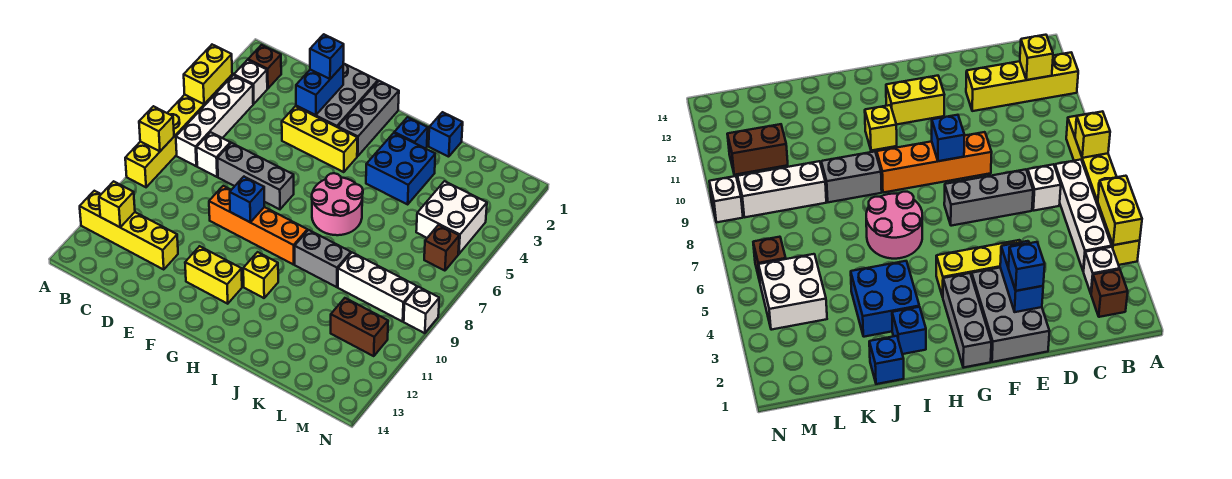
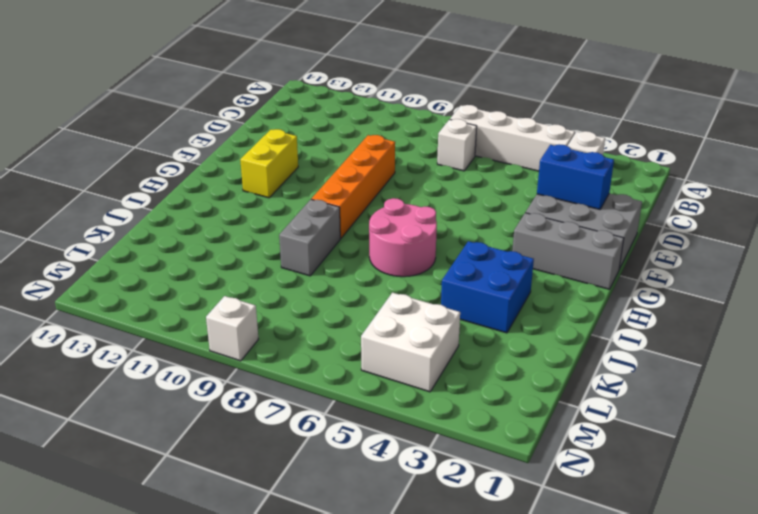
none -> yellow brick A4:A9 level 1
none -> yellow brick A12:D12 level 1
none -> brown brick B2 level 1

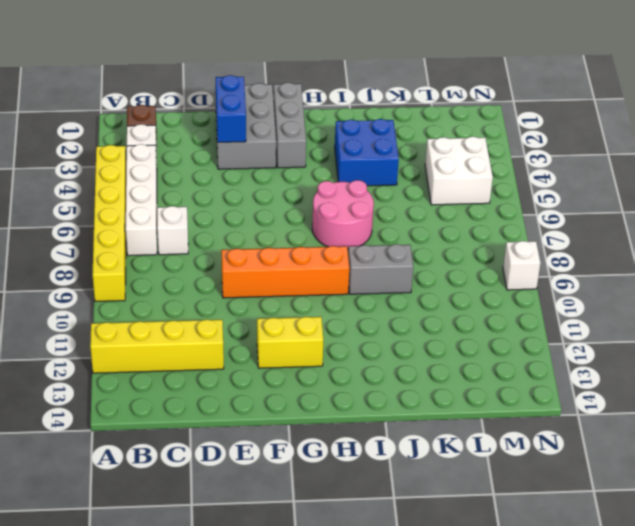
none -> grey brick D7:F7 level 1
none -> yellow brick E4:G4 level 1
none -> yellow brick H11 level 1

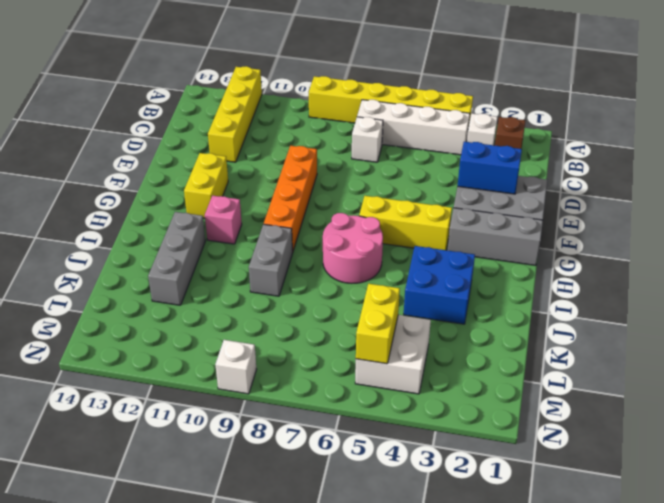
yellow brick G4:G6 level 1 -> yellow brick E4:G4 level 1
pink brick H11 level 1 -> yellow brick H11 level 1
grey brick I12:K12 level 1 -> grey brick D7:F7 level 1
yellow brick L5:M5 level 2 -> yellow brick A4:A5 level 2
none -> blue brick I2 level 1
none -> blue brick J1 level 1
none -> white brick K9:M9 level 1

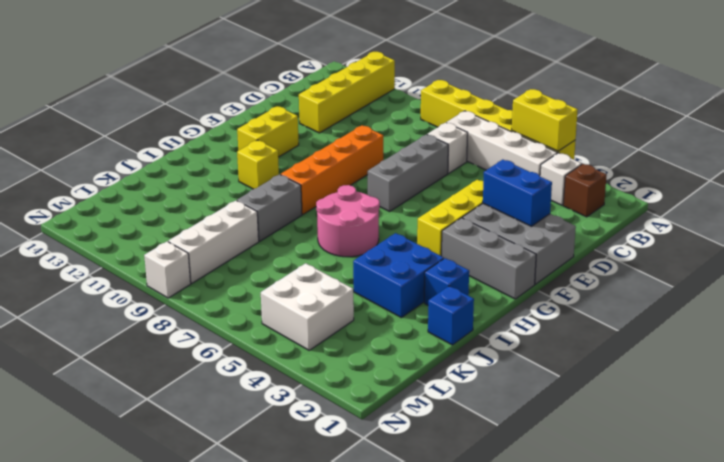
none -> brown brick L11:M11 level 1
none -> brown brick M6 level 1
none -> yellow brick A8 level 2

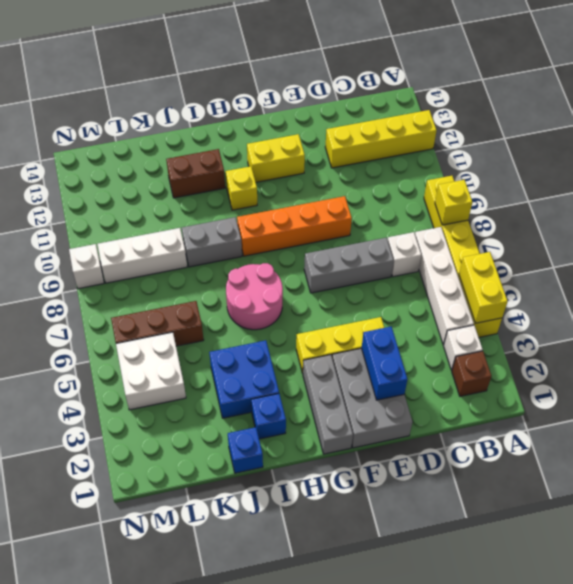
brown brick I12:J12 level 1 -> brown brick L11:M11 level 1
brown brick K6:M6 level 1 -> brown brick M6 level 1
none -> yellow brick B12 level 2
none -> blue brick F9 level 2
none -> blue brick E2 level 3

